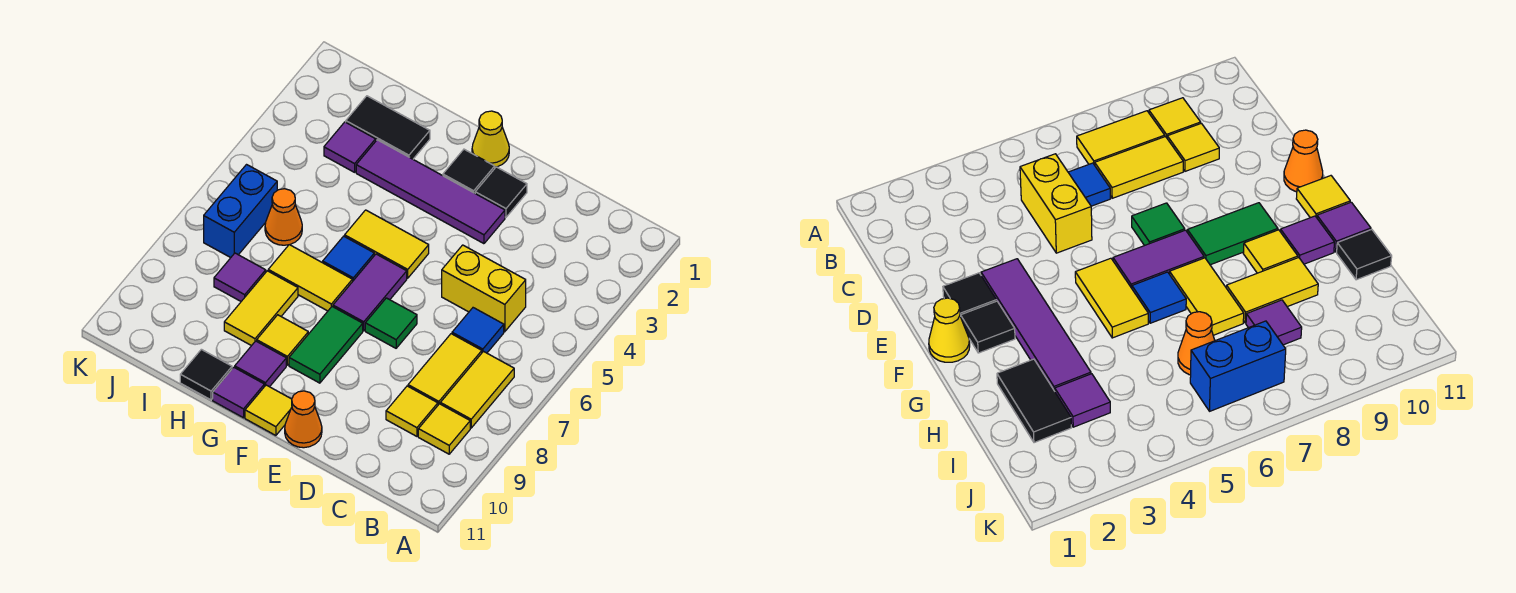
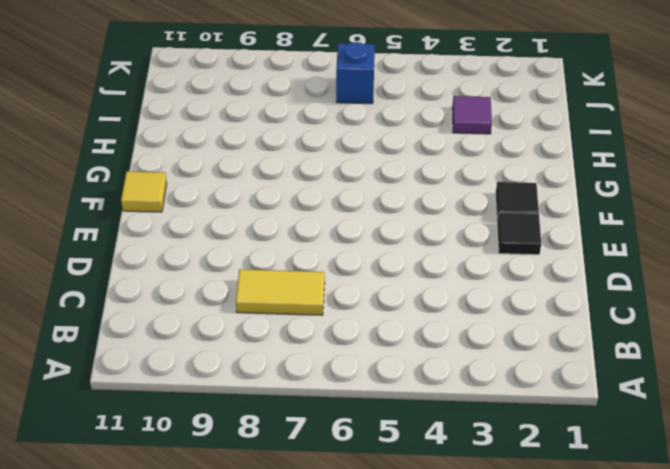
blue brick J6 level 1 -> blue brick J6:J7 level 1
none -> yellow tile B7:B8 level 1
none -> yellow tile B9 level 1
none -> yellow brick C5:D5 level 1

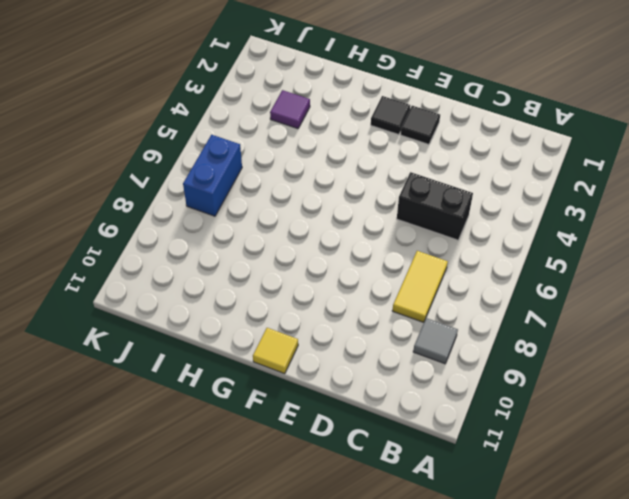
grey tile B9 level 1 -> yellow tile B9 level 1
black brick C5:D5 level 1 -> yellow brick C5:D5 level 1
none -> yellow tile B7:B8 level 1
none -> blue tile C6 level 1
none -> yellow tile C9 level 1

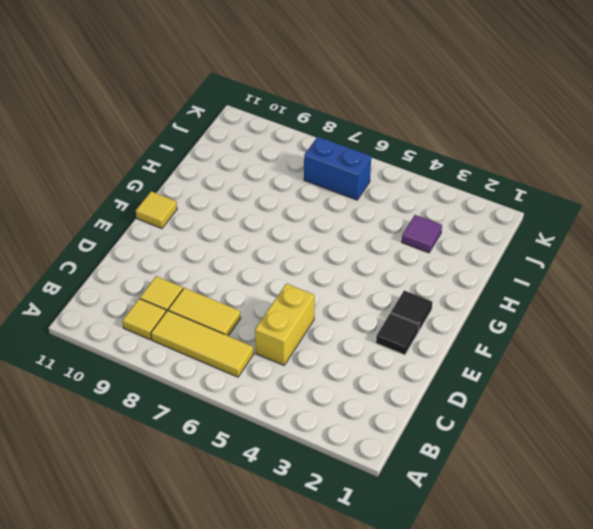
yellow tile B6:B8 level 1 -> yellow tile B7:B8 level 1
none -> blue tile C6 level 1
none -> purple tile E3:H3 level 1
none -> green tile E7 level 1

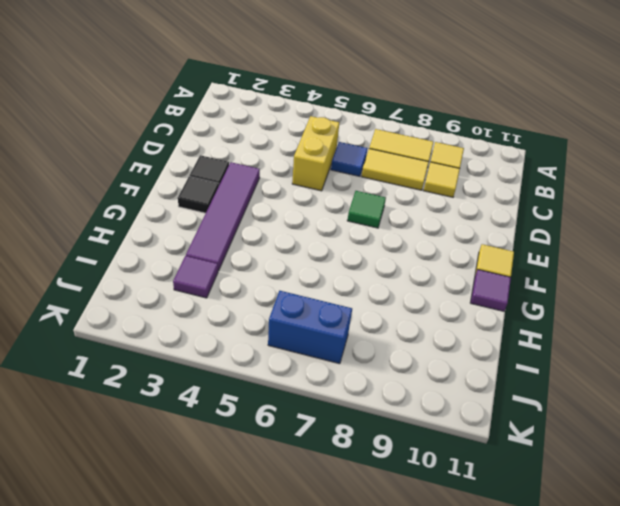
none -> orange cone E11 level 1
none -> yellow cone F1 level 1
none -> yellow tile F5:G5 level 1

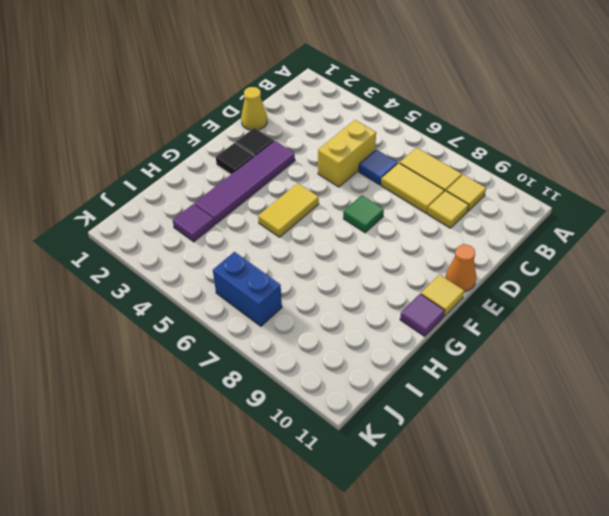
yellow cone D1 level 1 -> yellow cone F1 level 1
none -> purple tile F6:F7 level 1
none -> green tile F8:F9 level 1
none -> blue tile G6 level 1

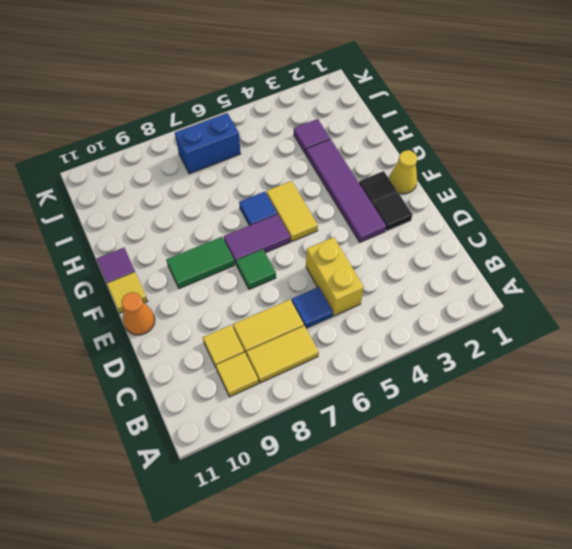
none -> yellow tile G7:H7 level 1
none -> yellow tile G9 level 1
none -> purple tile G10 level 1

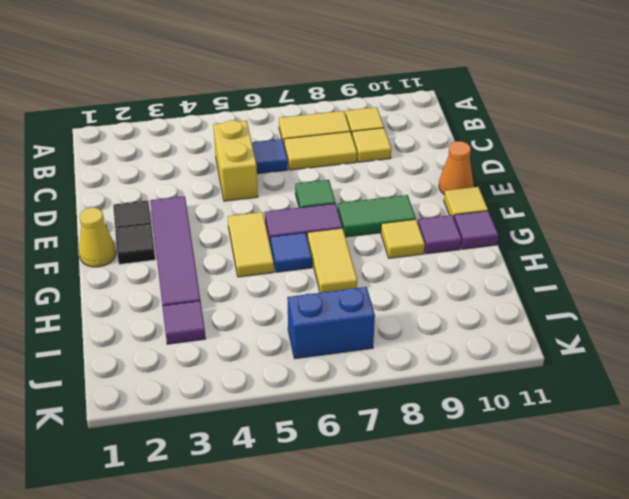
none -> black tile H2:I2 level 1
none -> yellow tile H8:H9 level 1
none -> black tile H11 level 1

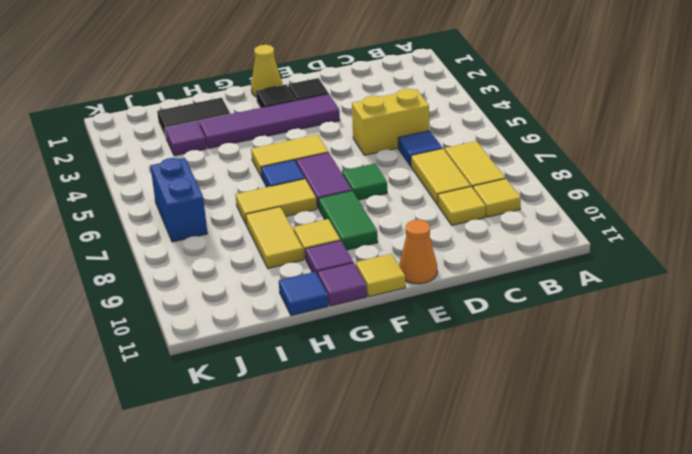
blue tile H11 level 1 -> black tile H11 level 1
none -> orange cone I6 level 1
none -> purple tile I8 level 1

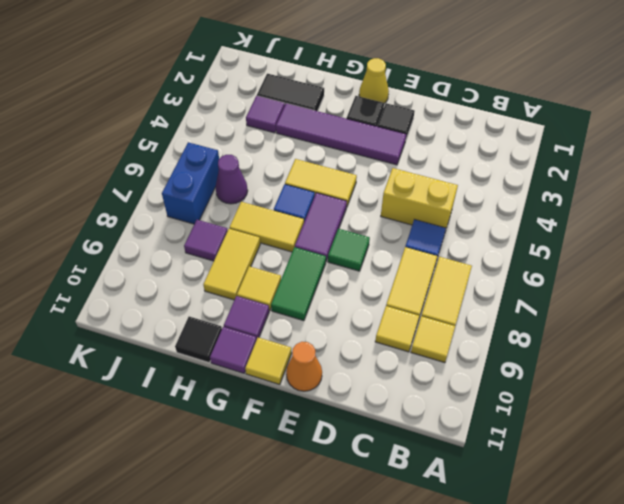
purple cone I6 level 1 -> orange cone I6 level 1

